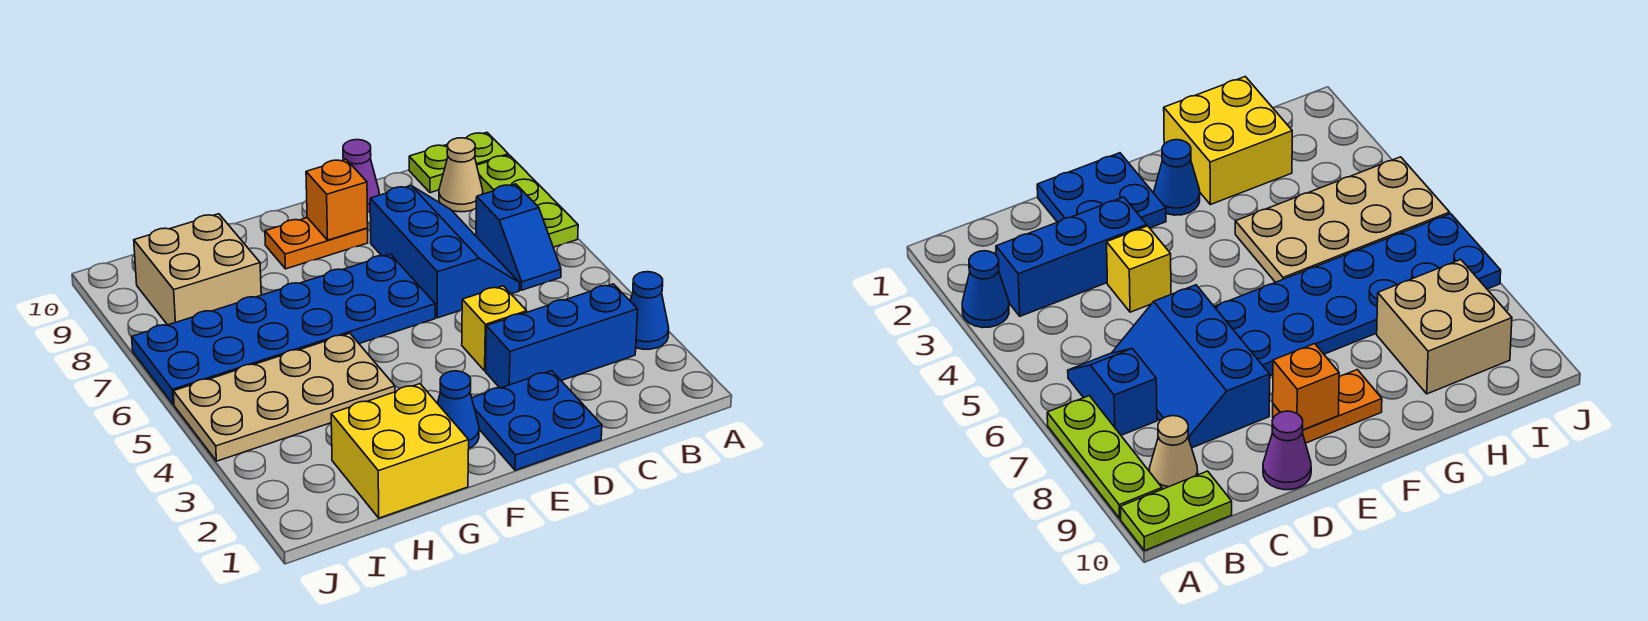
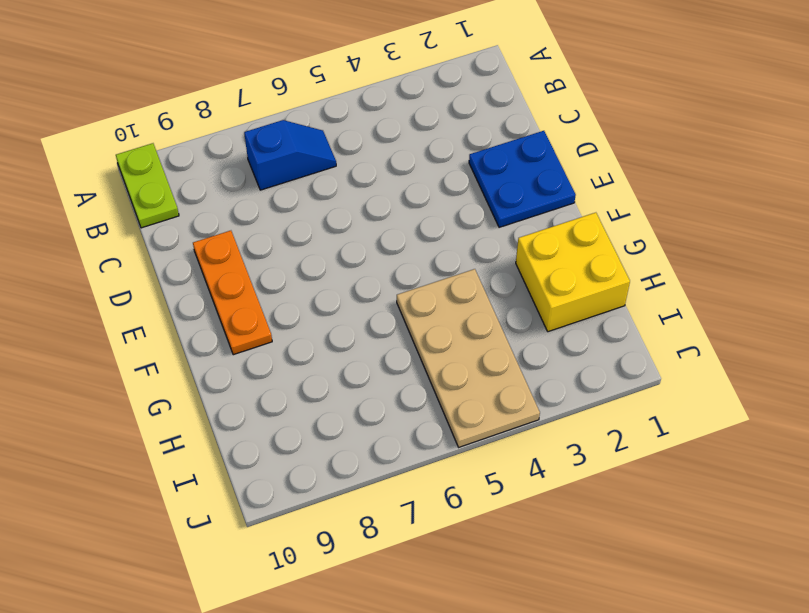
orange plate D9:F9 level 1 -> orange plate E9:F9 level 1
none -> blue cone A3 level 1
none -> lime plate A7:A9 level 1
none -> blue brick B3:D3 level 1

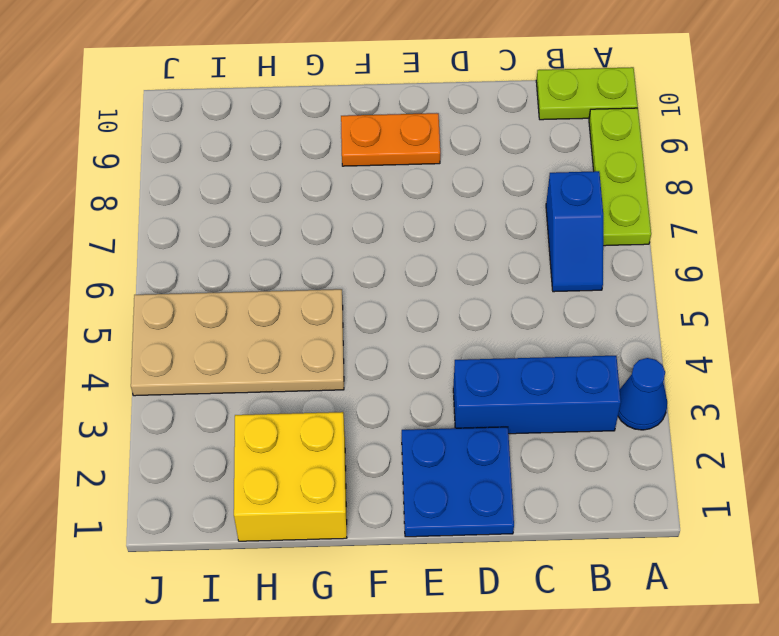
none -> tan cone B9 level 1
none -> blue slope C6:D8 level 1 top D
none -> yellow brick D4 level 1

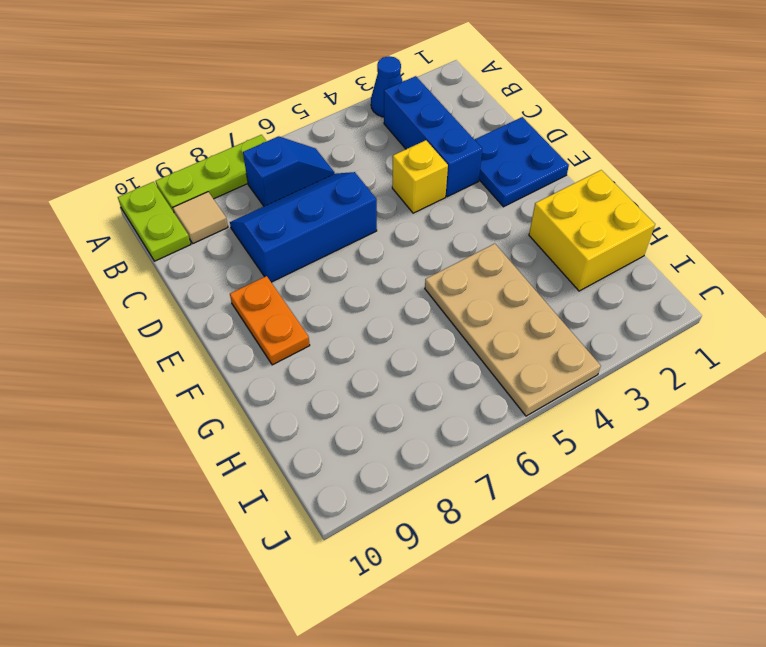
tan tile B9 level 1 -> tan cone B9 level 1
none -> purple cone D10 level 1
none -> blue plate E6:J7 level 1
none -> blue cone F2 level 1

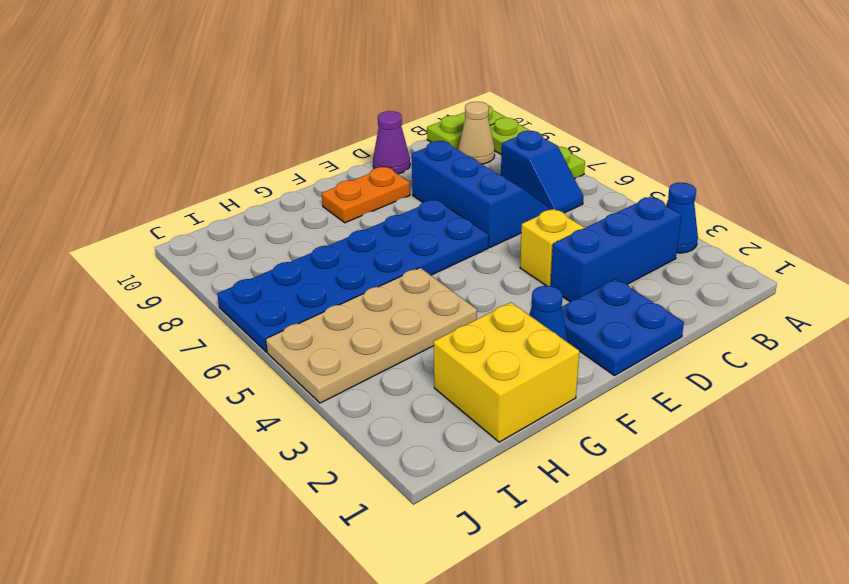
none -> tan brick H8:I9 level 1
none -> orange brick E9 level 2

